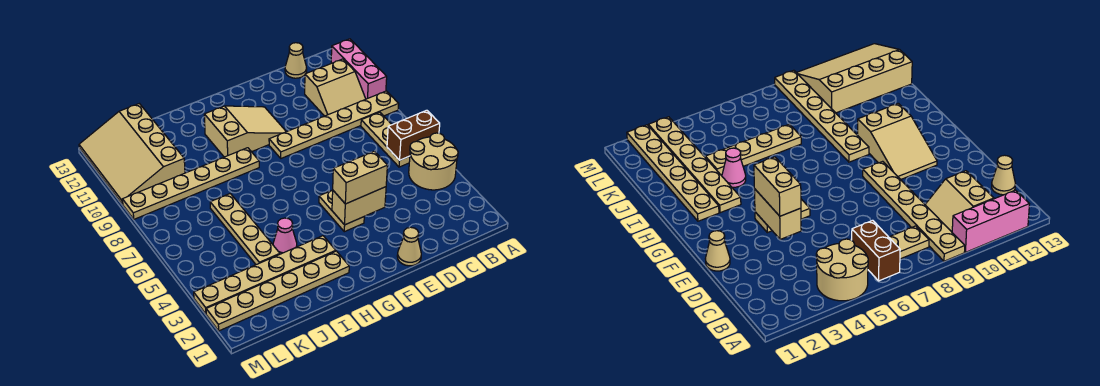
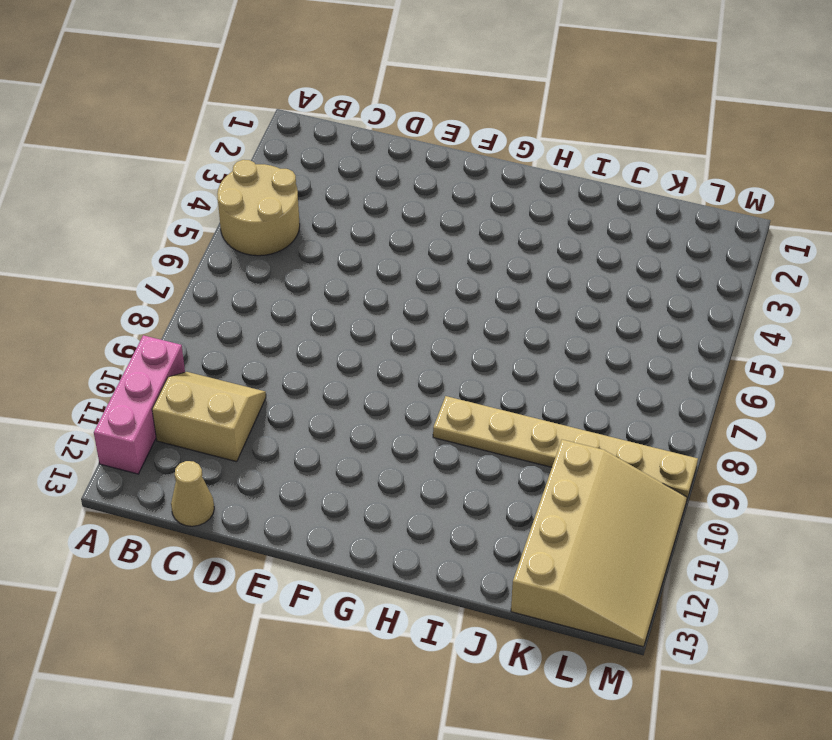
none -> tan plate A9:F9 level 1
none -> tan plate B6:B8 level 1
none -> tan cone E1 level 1

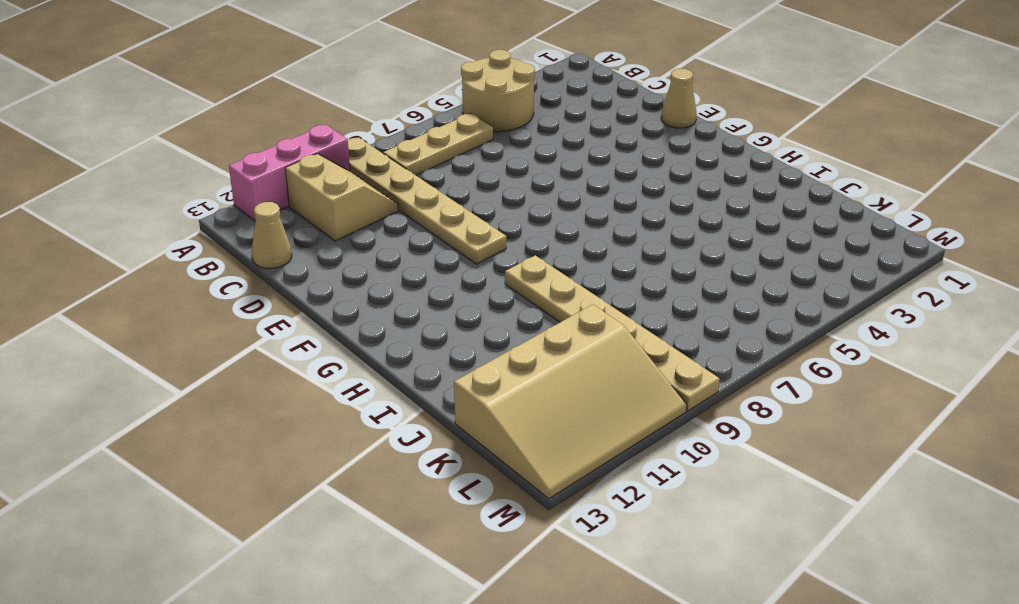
none -> tan plate F4:F5 level 1
none -> tan slope F10:H11 level 1 top H
none -> tan plate H2:M2 level 1

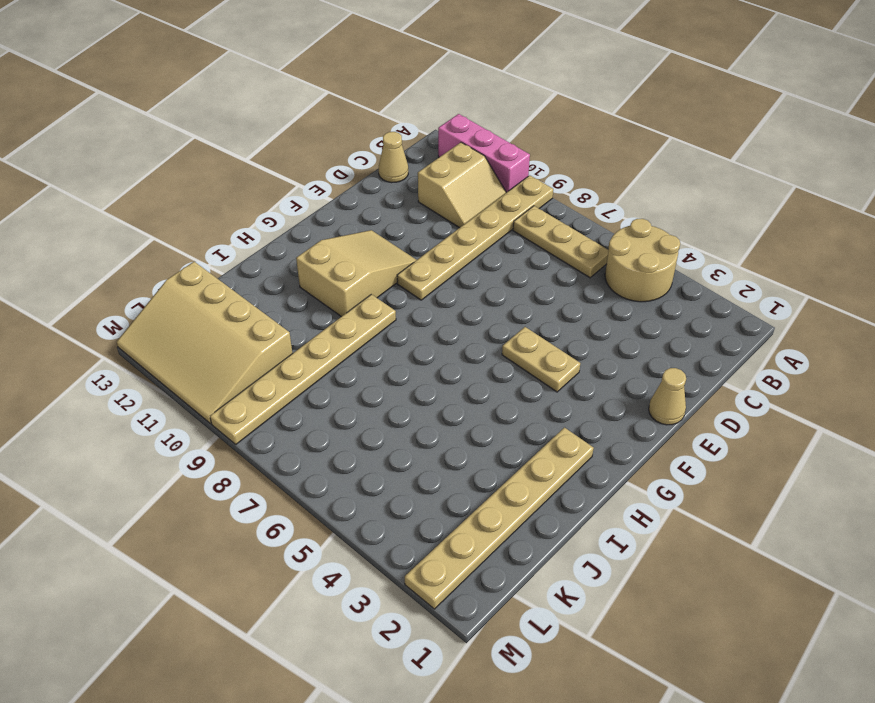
none -> tan plate H3:M3 level 1
none -> pink cone I4 level 1
none -> tan plate J4:J7 level 1

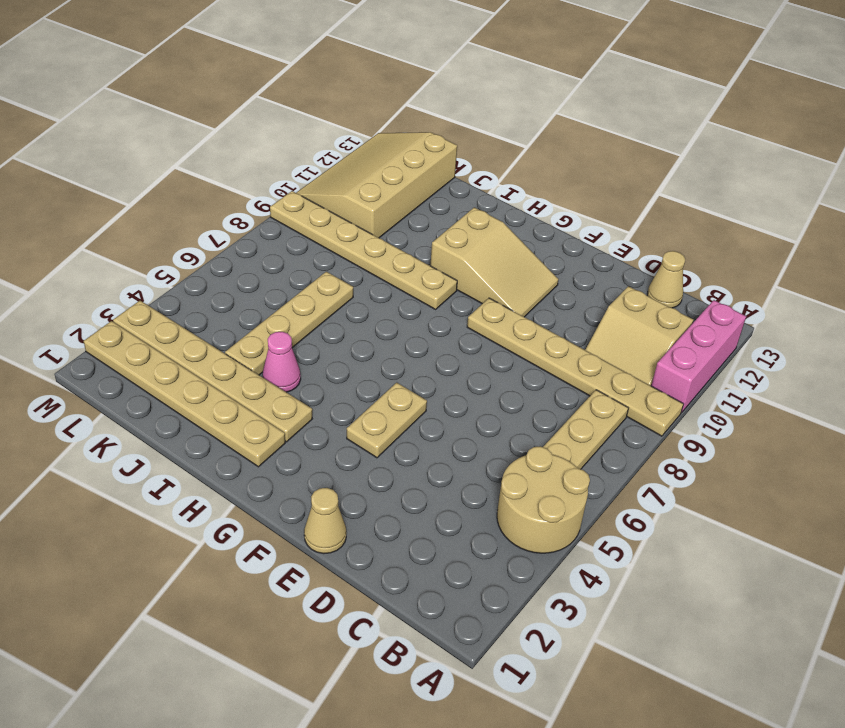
none -> brown brick A6:B6 level 2
none -> tan brick E4:F4 level 2
none -> tan brick E4:F4 level 3

